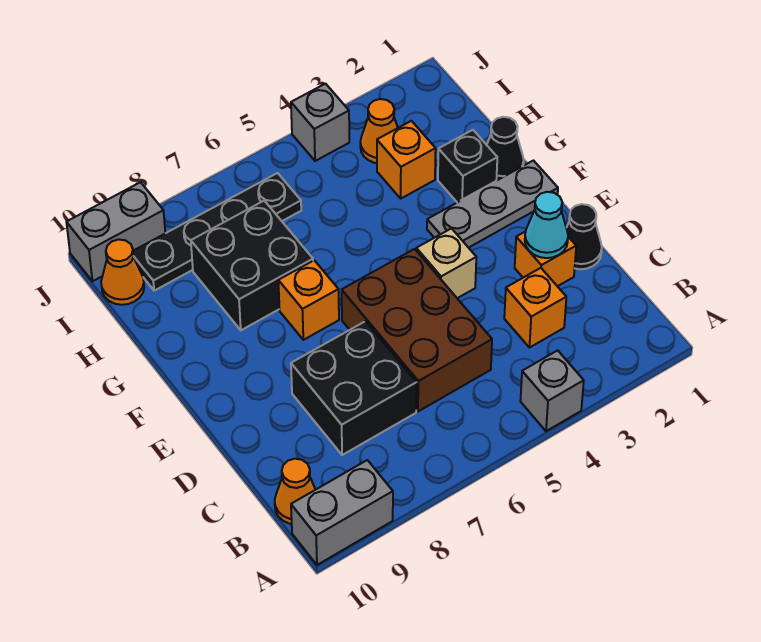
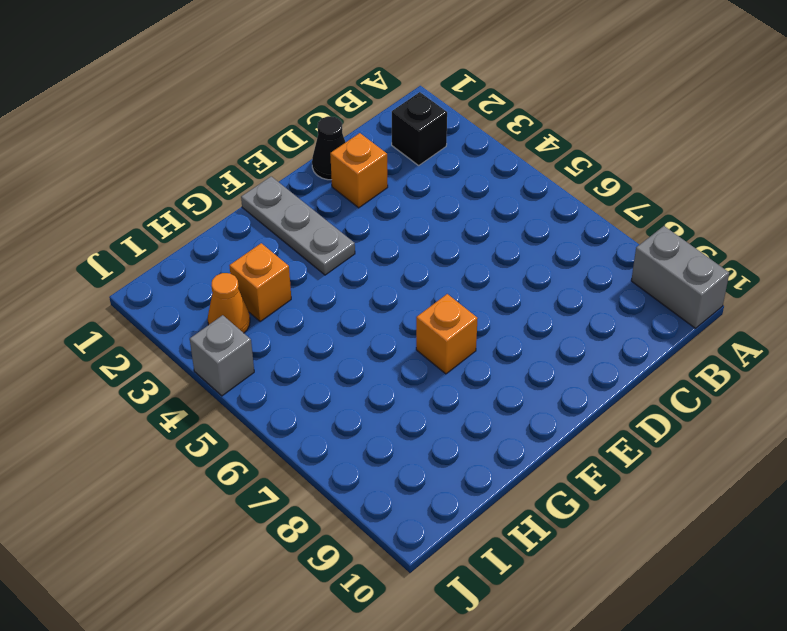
black brick B2 level 1 -> black brick G2 level 1
none -> grey brick A4 level 1
none -> orange cone B10 level 1
none -> orange brick C3 level 1

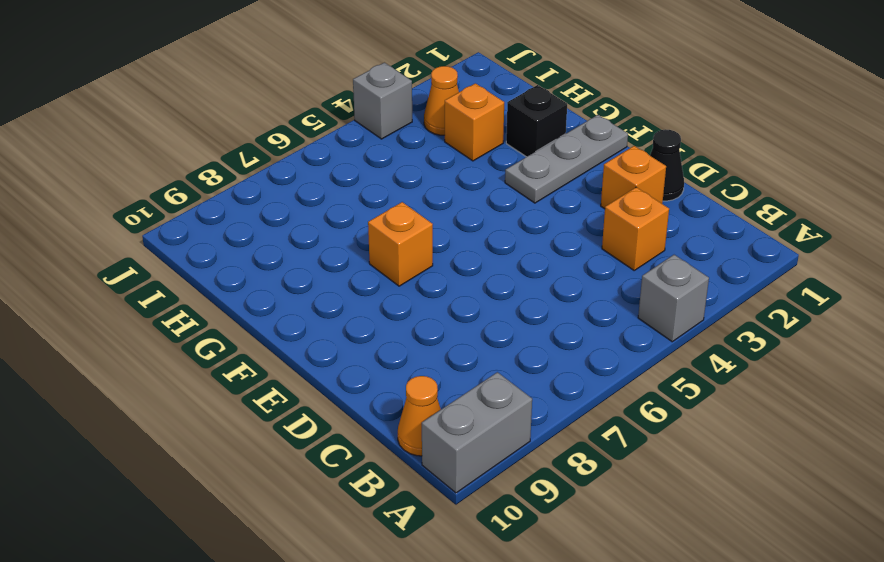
none -> brown brick C5:E6 level 1
none -> black brick C7:D8 level 1
none -> tan brick E4 level 1

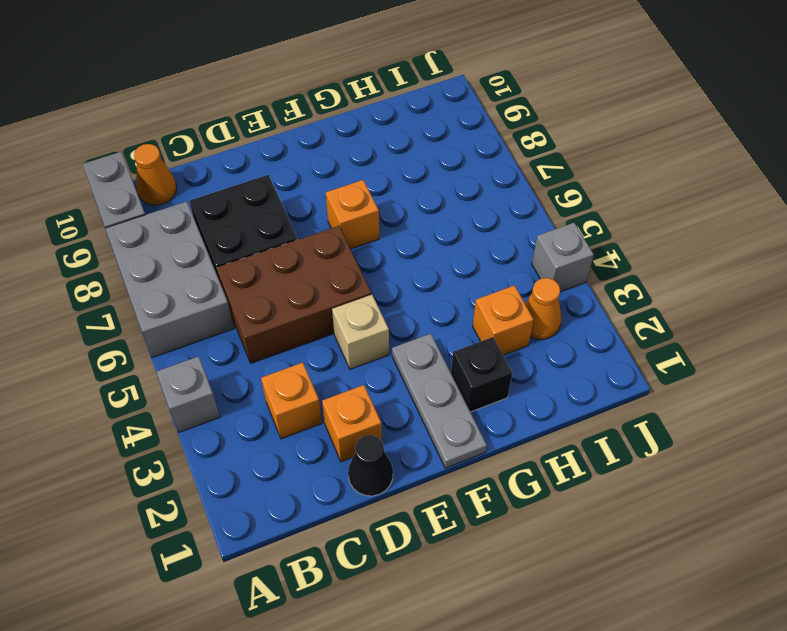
grey brick A6:B8 level 1 -> none
none -> black cone G1 level 1
none -> black brick G7:H8 level 1
none -> black plate I6:I9 level 1

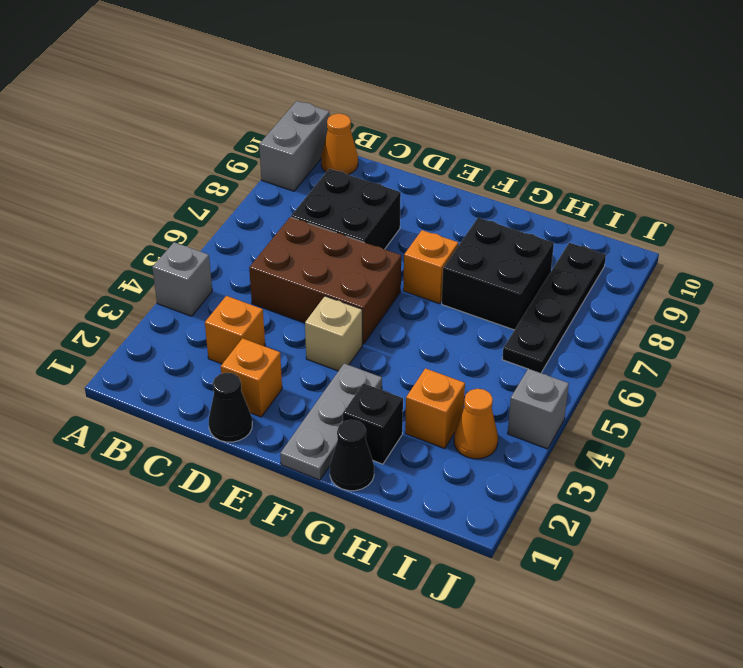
none -> orange cone I10 level 1
none -> grey brick J9:J10 level 1
none -> cyan cone D2 level 2

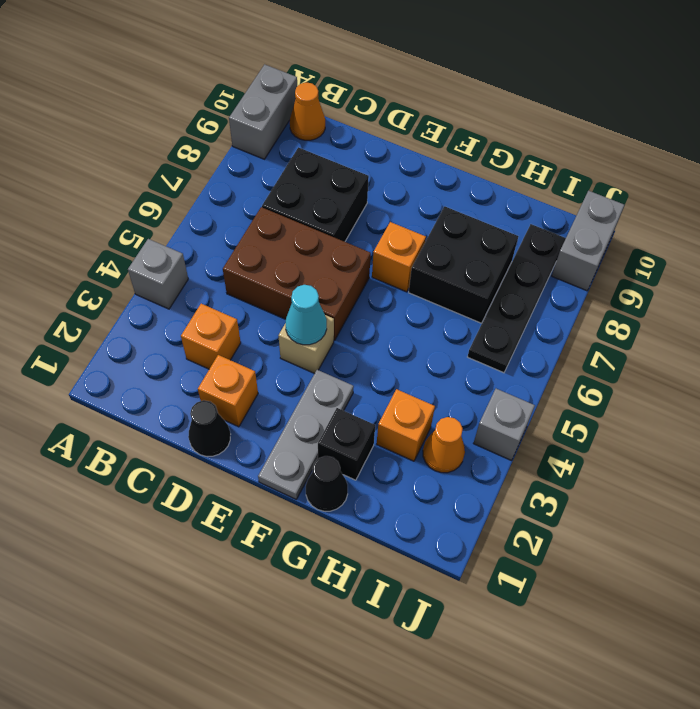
cyan cone E4 level 2 -> cyan cone D2 level 2
none -> orange cone I10 level 1

